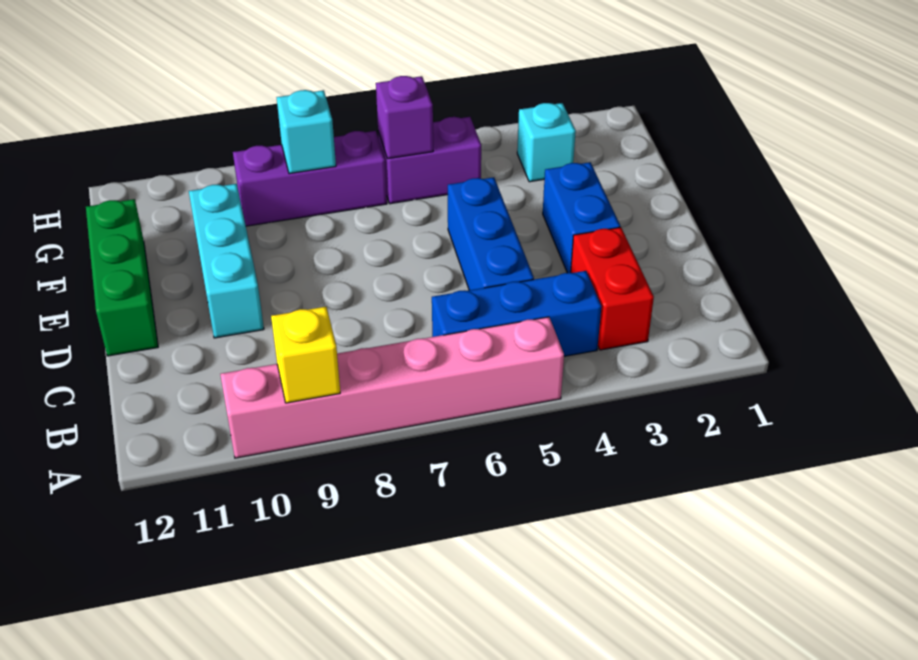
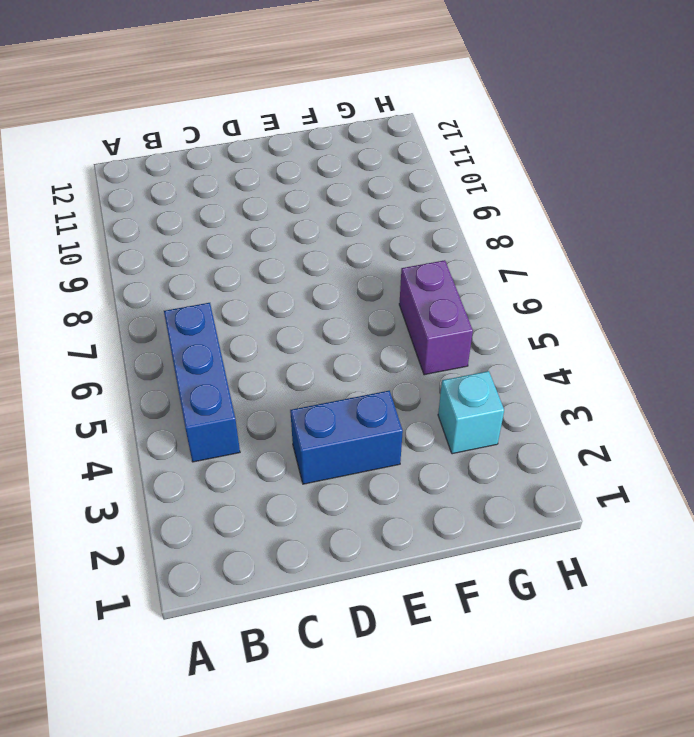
none -> pink brick A5:A10 level 1
none -> red brick B3:C3 level 1
none -> blue brick C5:E5 level 1

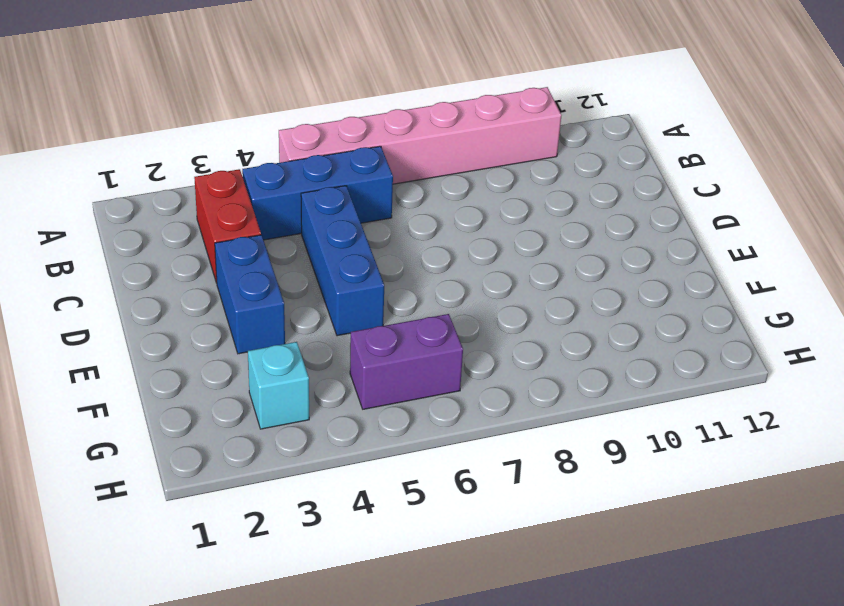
none -> cyan brick D10:F10 level 1
none -> green brick D12:F12 level 1
none -> purple brick G7:G9 level 1

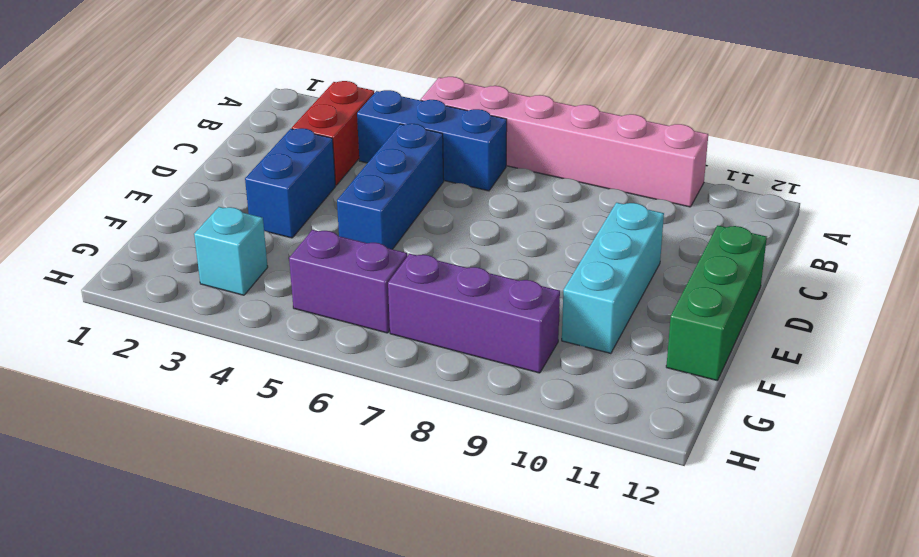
none -> yellow brick A9 level 2
none -> purple brick G6 level 2
none -> cyan brick G8 level 2

